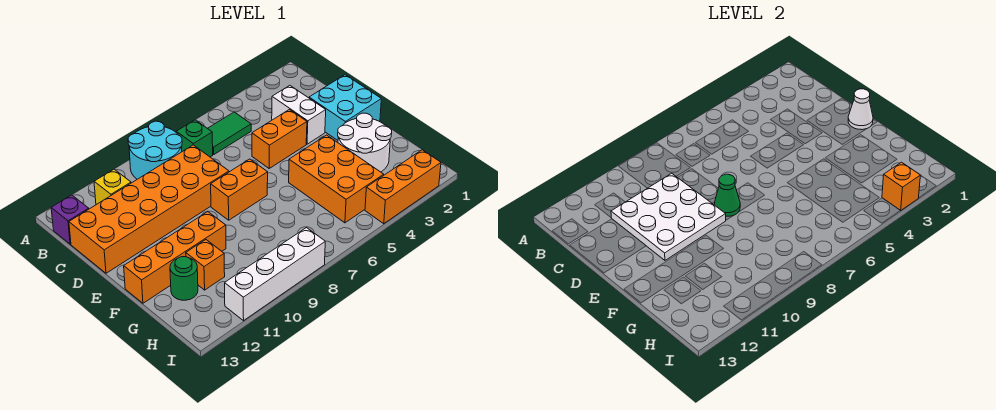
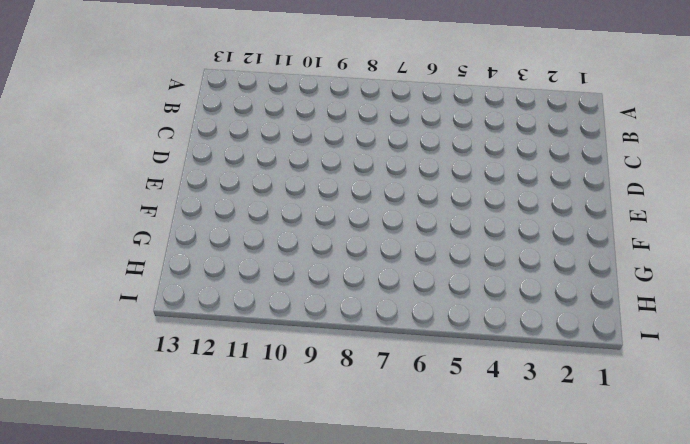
none -> cyan round brick A8:B9 level 1
none -> green tile B5:B6 level 1
none -> green brick B7 level 1

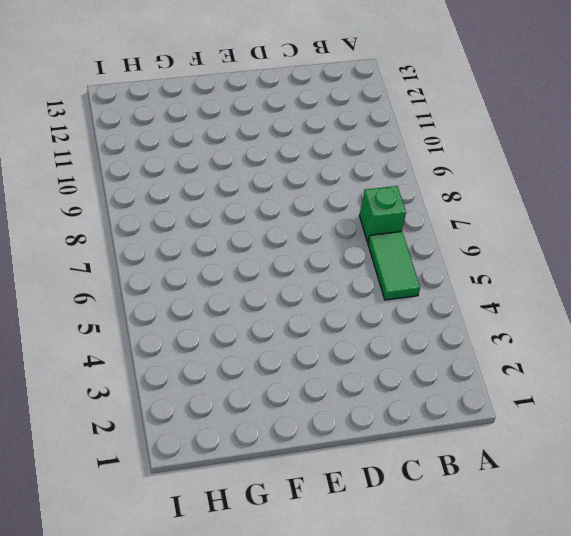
none -> cyan round brick A8:B9 level 1
none -> yellow brick B11 level 1
none -> purple brick B13 level 1

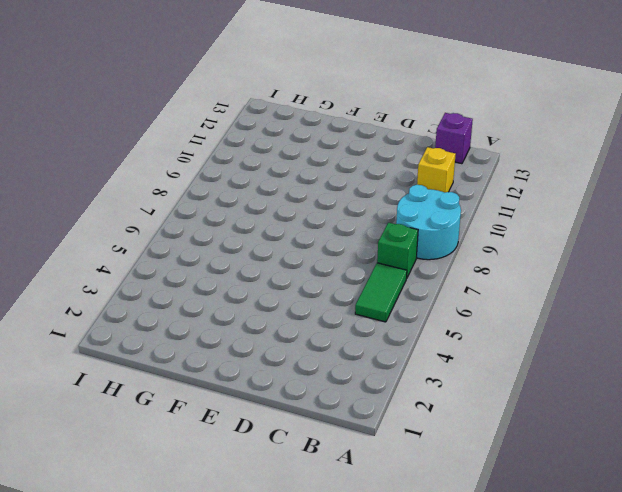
none -> white brick C3:D3 level 1
none -> orange brick C8:D13 level 1
none -> cyan brick D1:E2 level 1

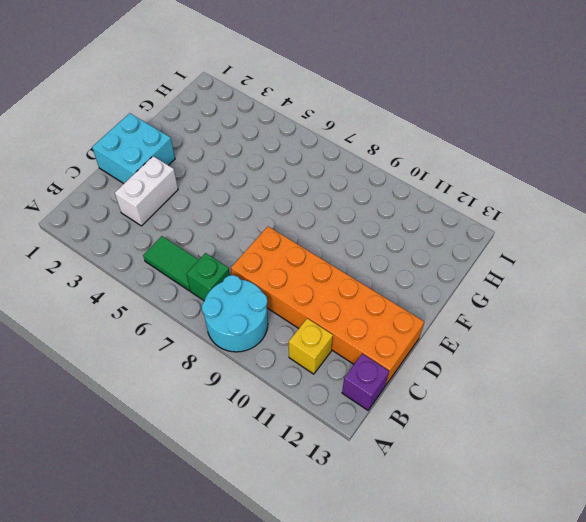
none -> orange brick D4:D5 level 1
none -> orange brick E7:E8 level 1
none -> white round brick F2:G3 level 1

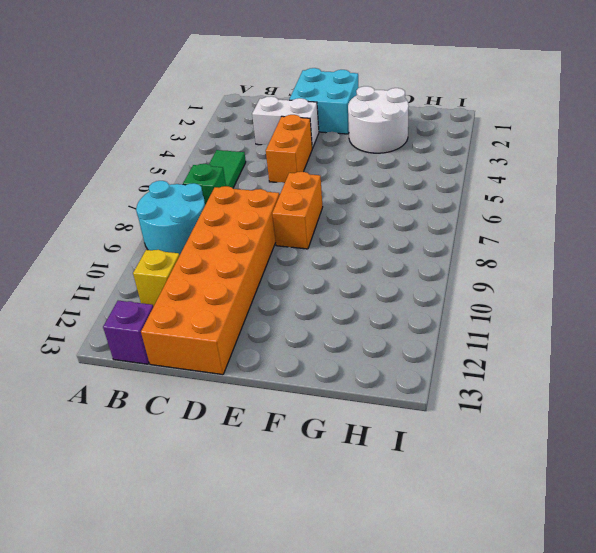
none -> orange brick F4:H5 level 1
none -> orange brick F10:F13 level 1
none -> orange brick G11 level 1

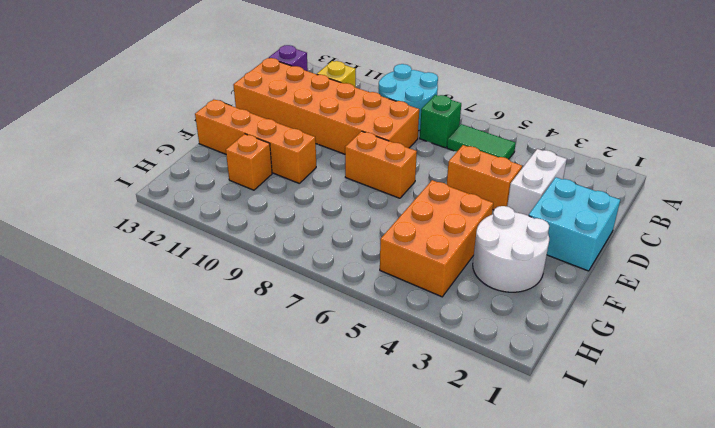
none -> green round brick G12 level 1
none -> orange brick I2:I4 level 1
none -> white brick I8:I11 level 1

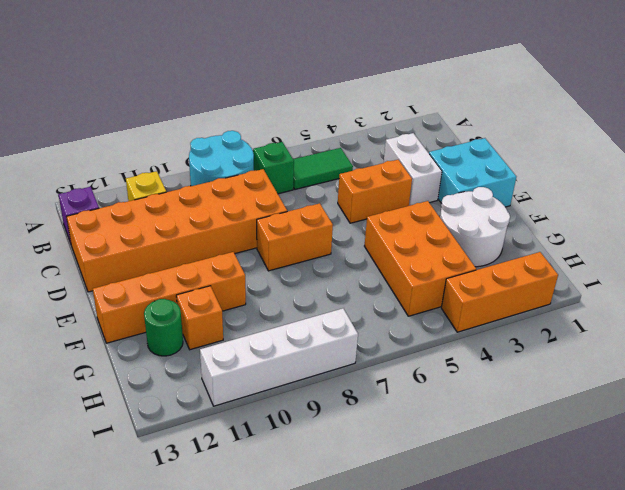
none -> white plate C9:E11 level 2
none -> white cone E1 level 2
none -> green cone E8 level 2

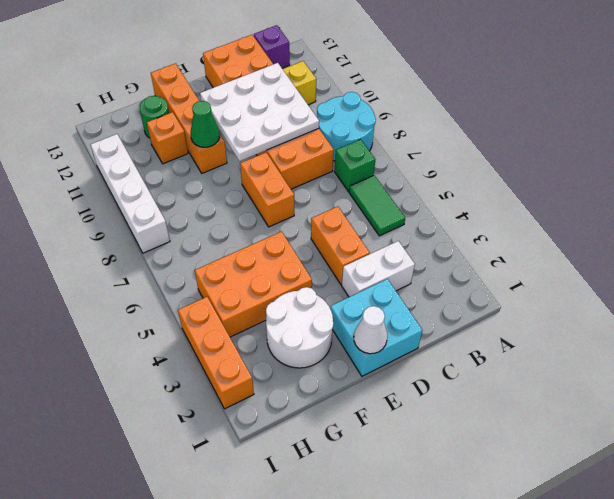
green cone F10 level 2 -> green cone E8 level 2
none -> orange brick I3 level 2

